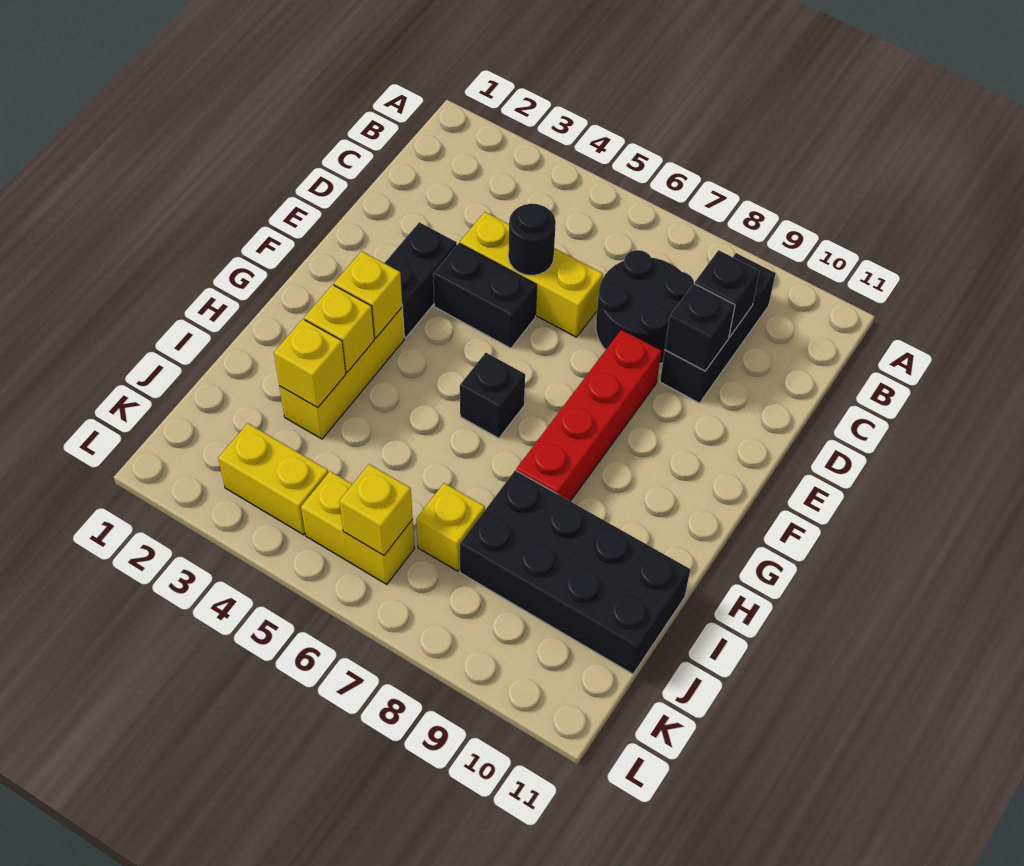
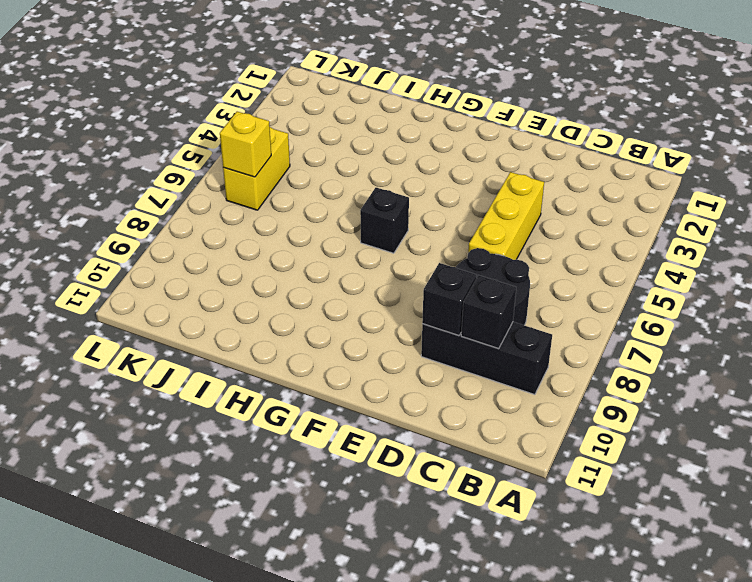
none -> black brick E3:F3 level 1
none -> black brick E4:E5 level 1
none -> red brick E8:H8 level 1

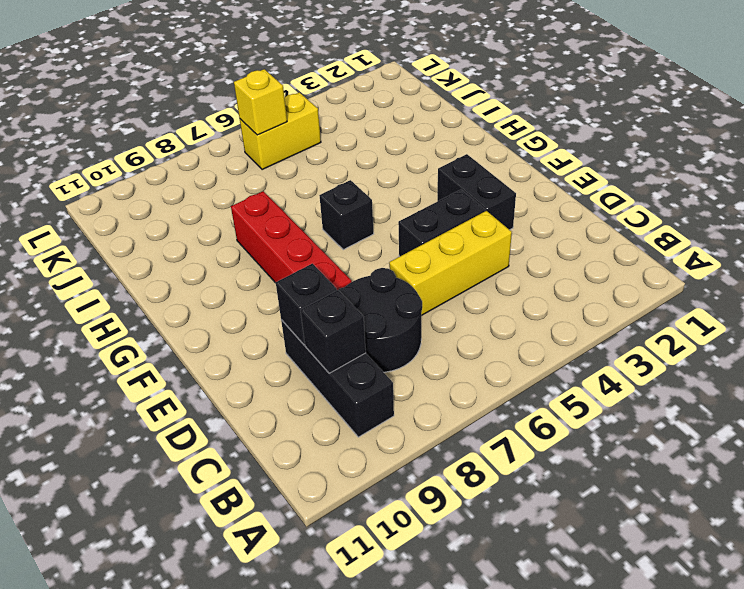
none -> yellow brick G3:I3 level 1
none -> black brick I8:J11 level 1
none -> yellow brick J7 level 1

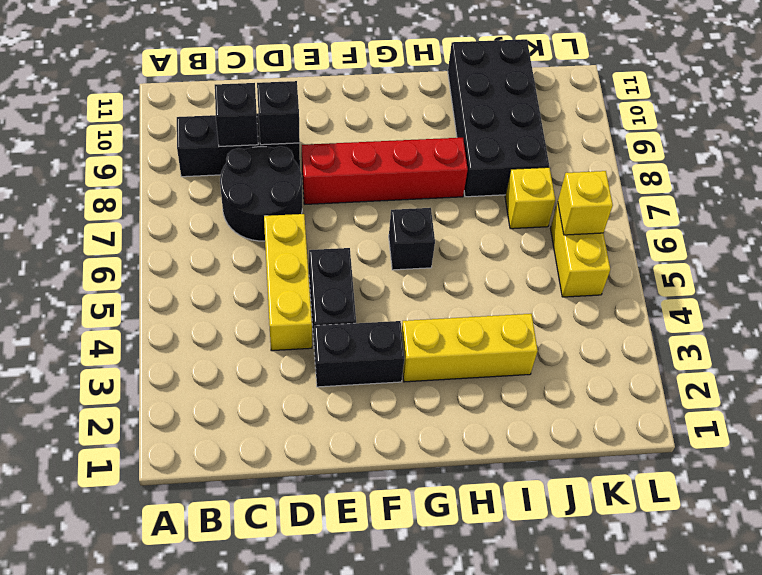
none -> yellow brick K3:K4 level 1
none -> black round brick D5 level 2
none -> yellow brick G3 level 2

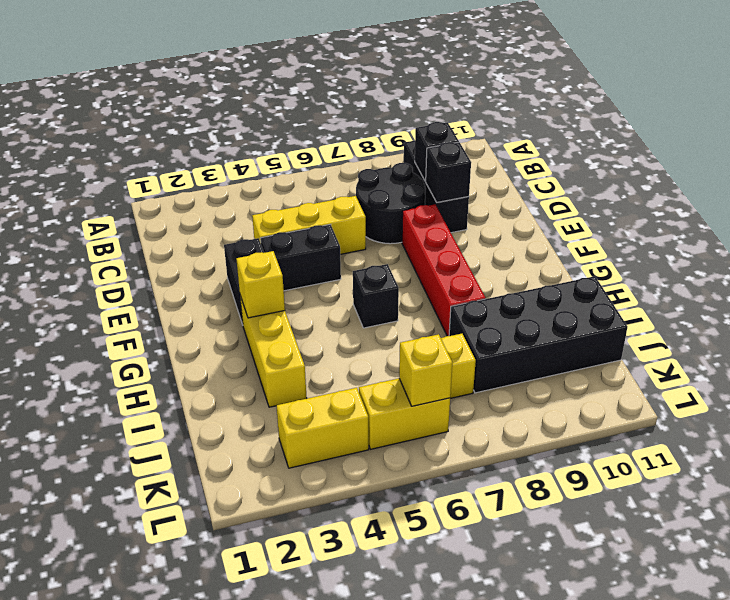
none -> black round brick D5 level 2
none -> yellow brick H3 level 2
none -> yellow brick I3 level 2

